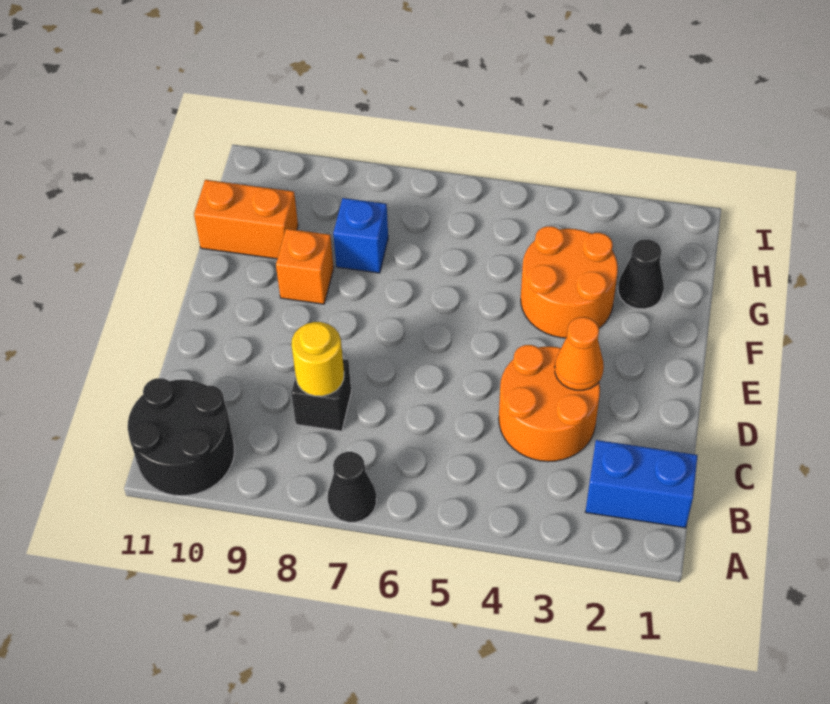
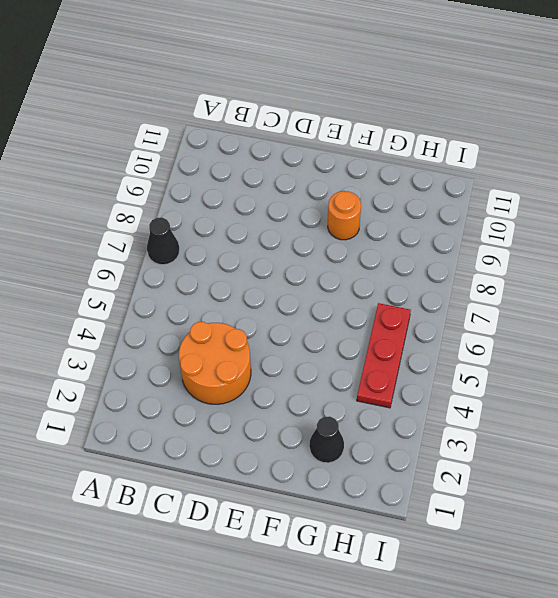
orange round brick F9 level 1 -> orange brick F9 level 1
red plate H4:H6 level 1 -> none
none -> black round brick A10:B11 level 1
none -> blue brick B1:B2 level 1
none -> black brick C8 level 1

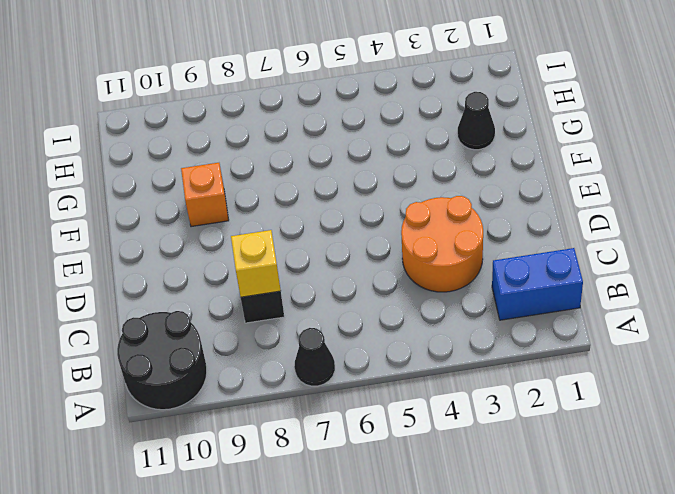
yellow brick C8 level 2 -> yellow round brick C8 level 2
none -> orange round brick F3:G4 level 1
none -> blue brick G8 level 1
none -> orange brick G10:G11 level 1

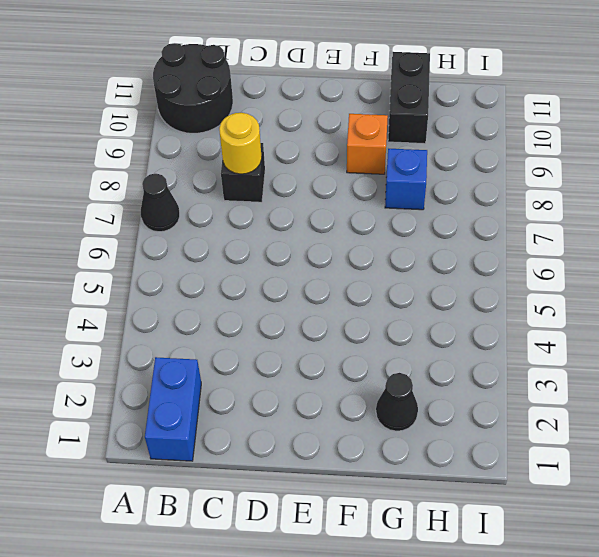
black brick G10:G11 level 1 -> orange brick G10:G11 level 1
none -> orange round brick C3:D4 level 1
none -> orange round brick F3:G4 level 1
none -> orange cone D3 level 2

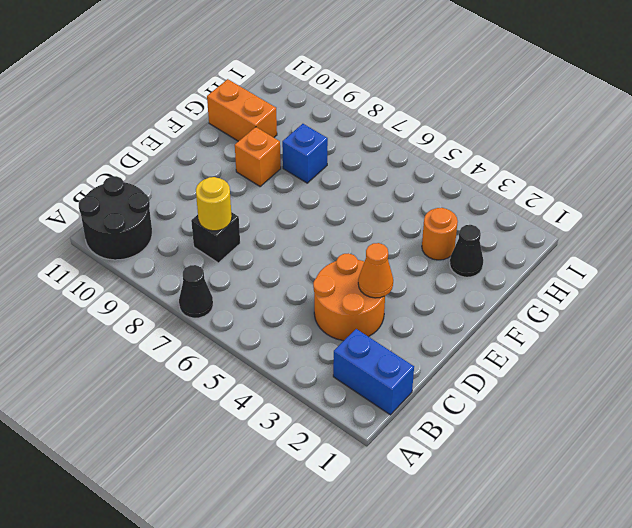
orange round brick G3 level 1 -> orange round brick F3:G4 level 1

